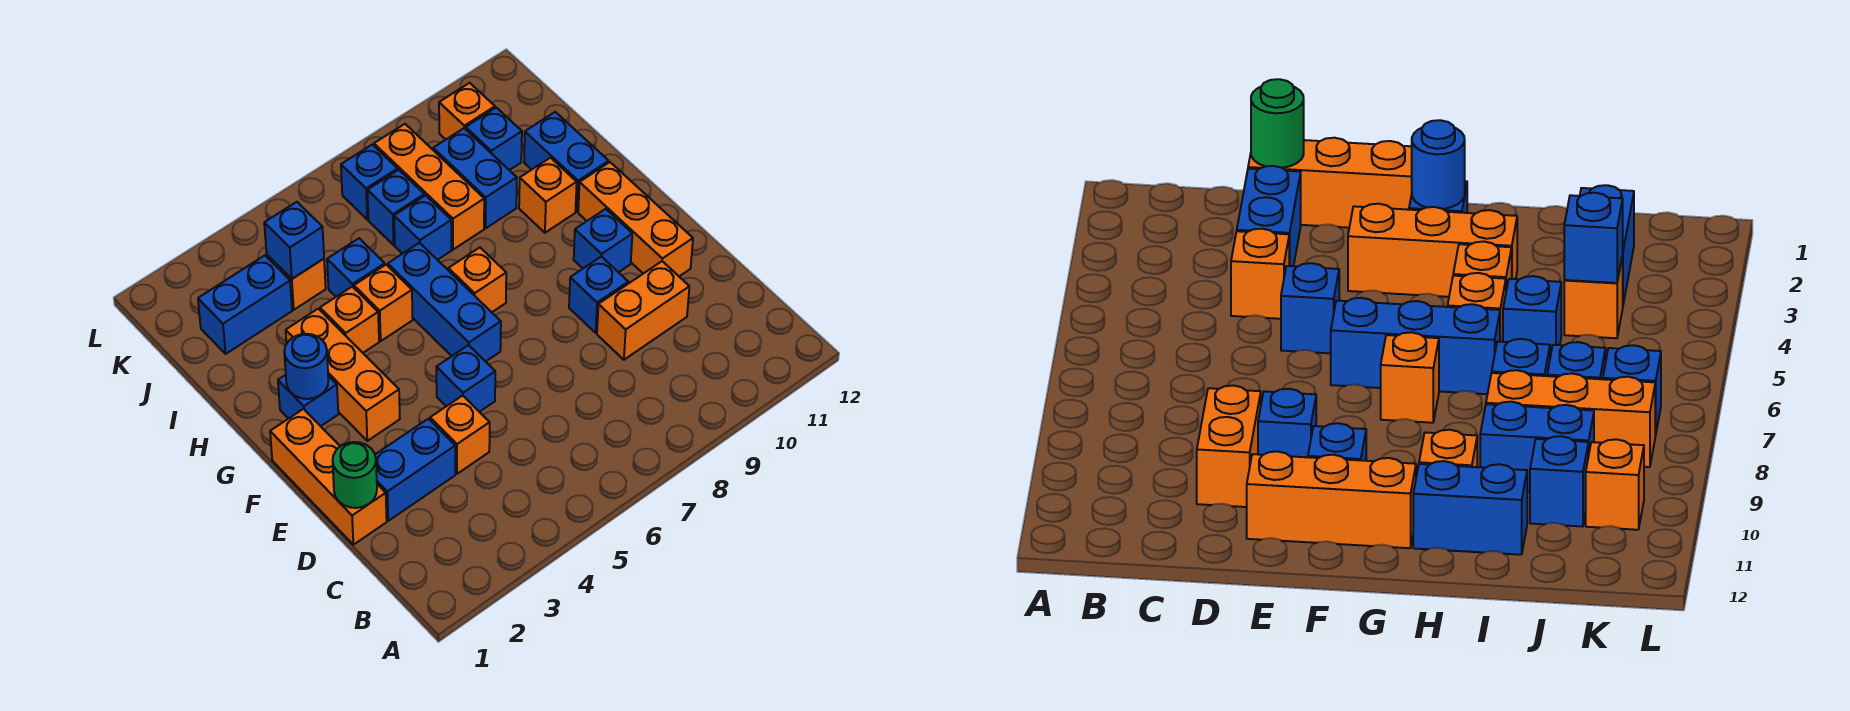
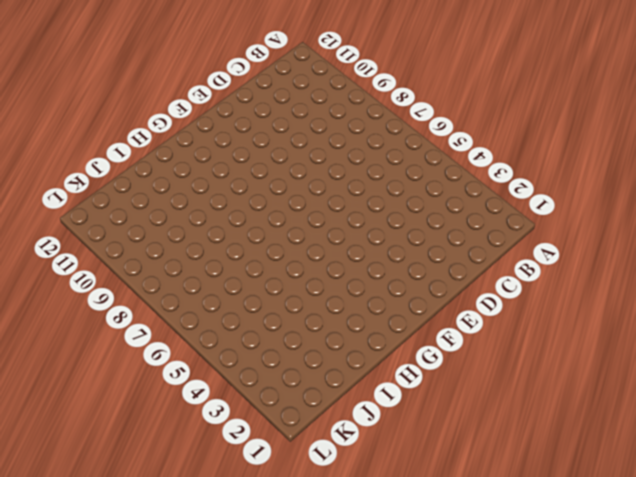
none -> orange brick D1:F1 level 1
none -> blue brick D2:D3 level 1
none -> orange brick D4 level 1

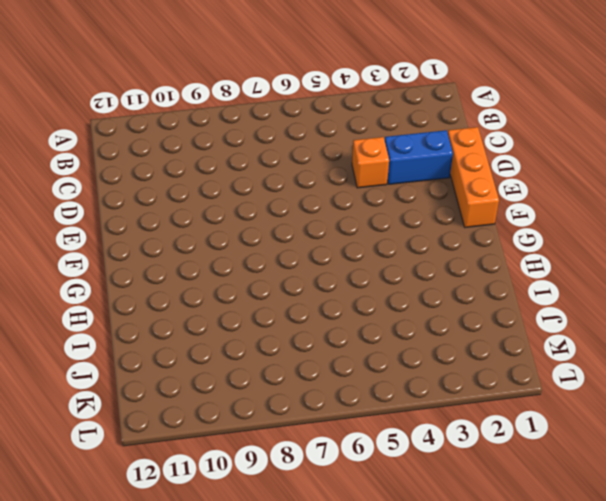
none -> orange brick D9:D10 level 1
none -> blue brick E5 level 1
none -> blue brick E9 level 1

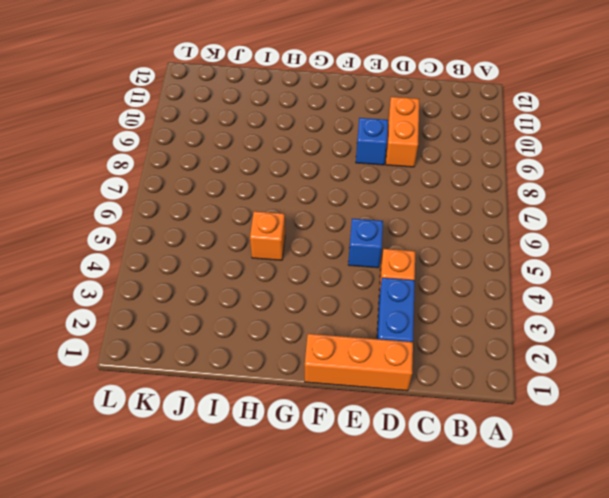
none -> orange brick E11:G11 level 1
none -> orange brick F3:H3 level 1
none -> blue brick F6:H6 level 1

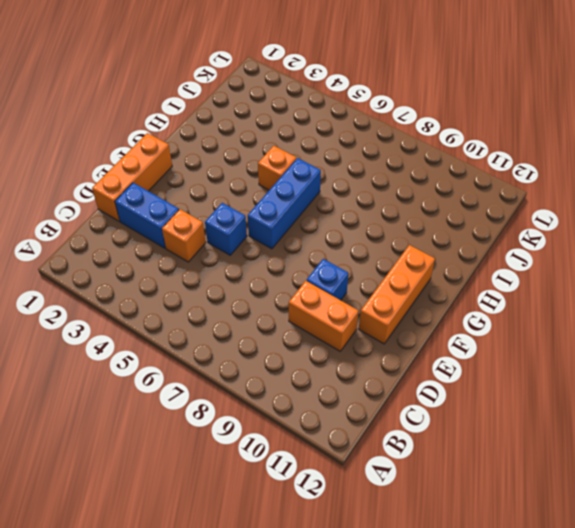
none -> orange brick F3:H3 level 1
none -> blue brick F10 level 1
none -> blue brick G2 level 1

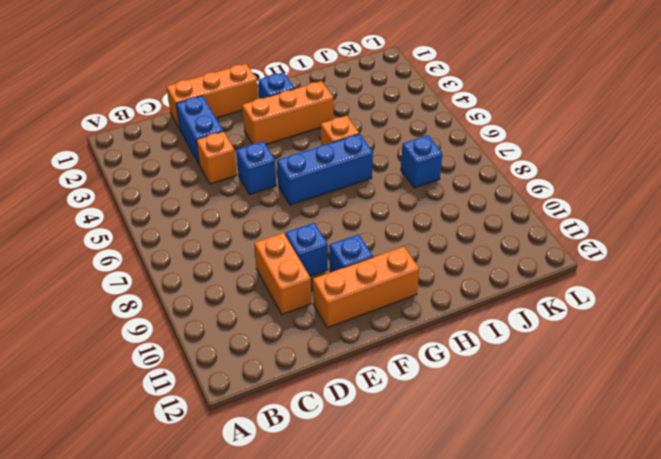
none -> orange brick G7 level 1
none -> orange brick H4 level 1
none -> orange brick H10 level 1

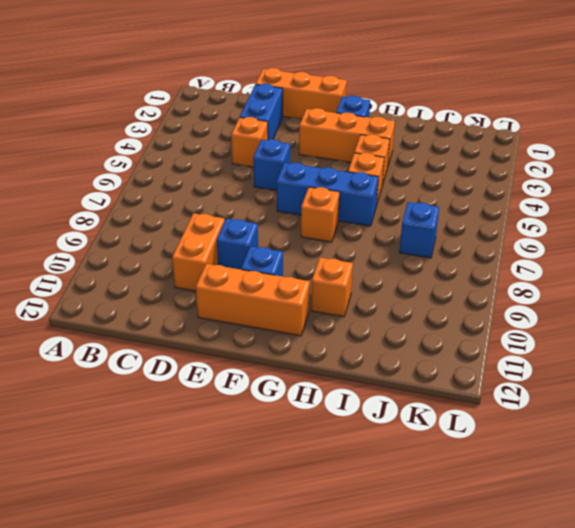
none -> blue brick H11:I11 level 1
none -> blue brick I5 level 1
none -> blue brick I7 level 1

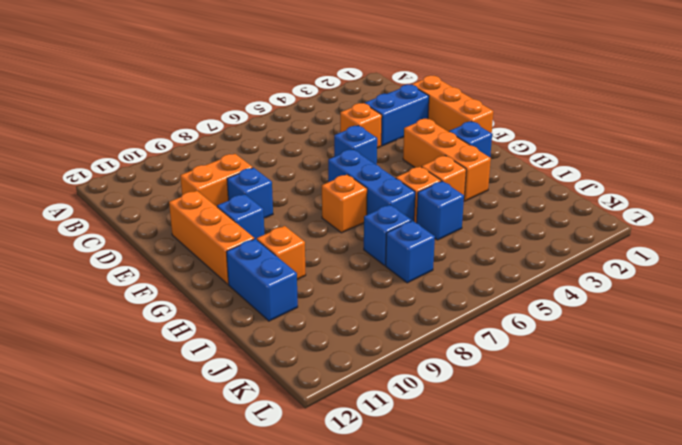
none -> orange brick I8:K8 level 1
none -> blue brick I9:J9 level 1
none -> blue brick J2:J3 level 1

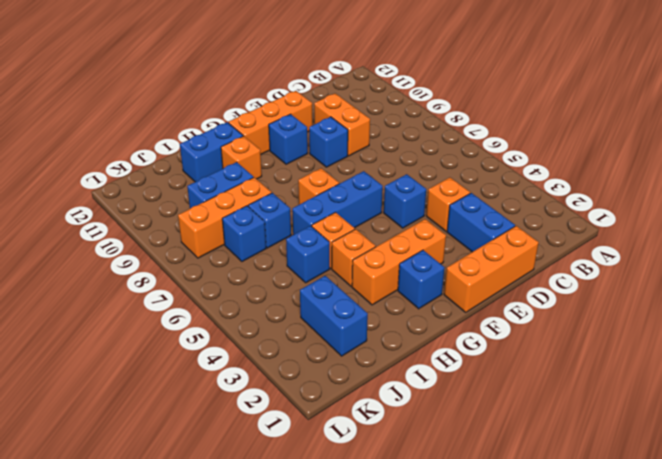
none -> orange brick J4 level 1
none -> blue brick J10 level 1
none -> blue brick K7 level 1

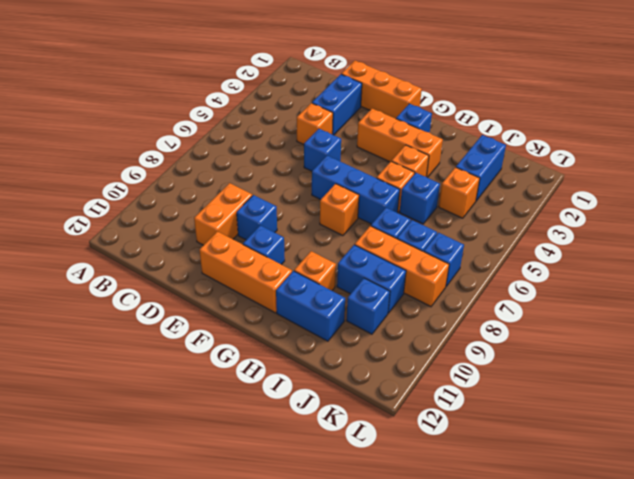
none -> orange brick K10 level 1
none -> green round brick D1 level 2
none -> blue round brick G2 level 2

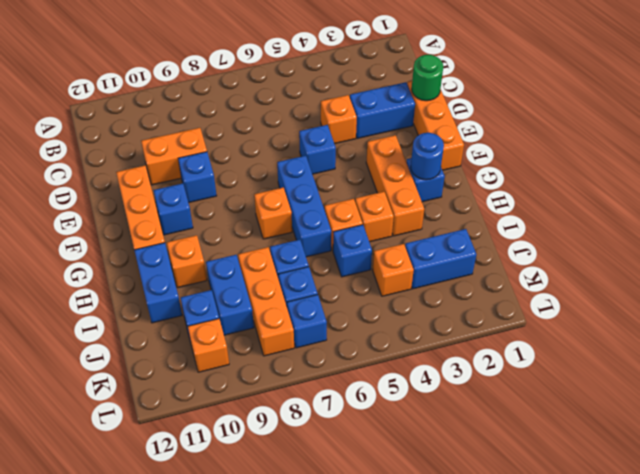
none -> blue brick J4 level 2

